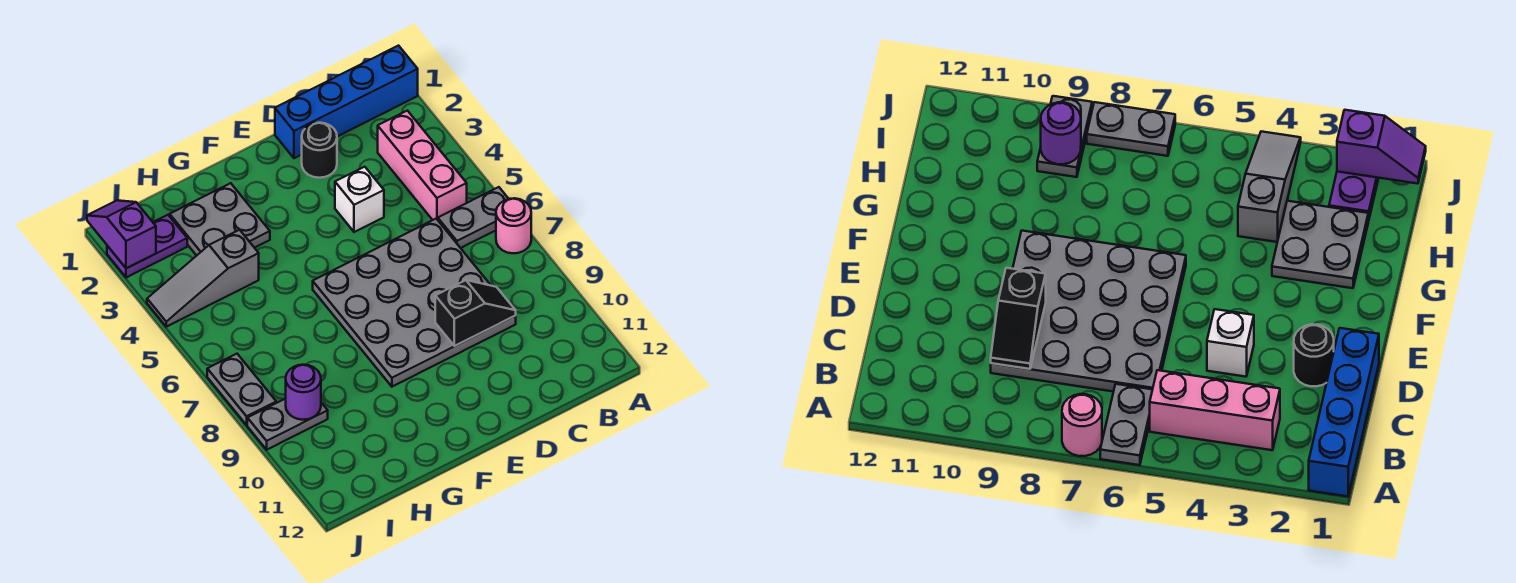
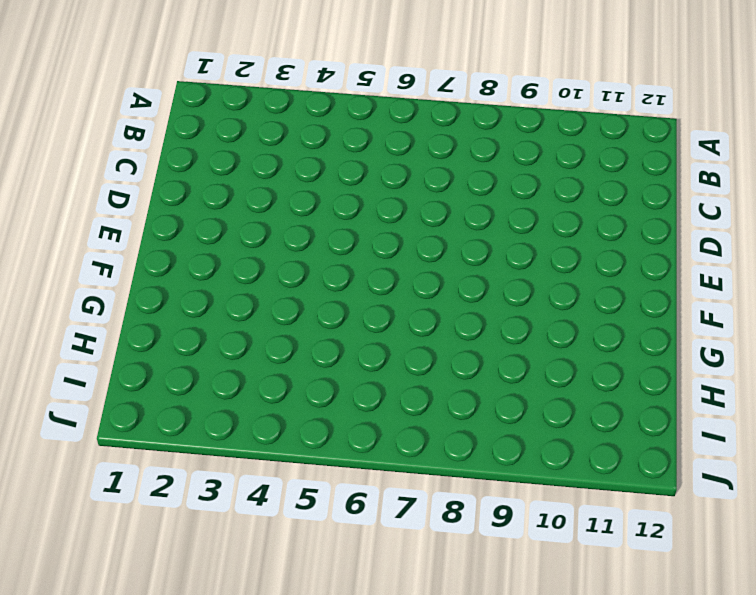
none -> blue brick A1:D1 level 1
none -> grey plate A6:B6 level 1
none -> pink round brick A7 level 1

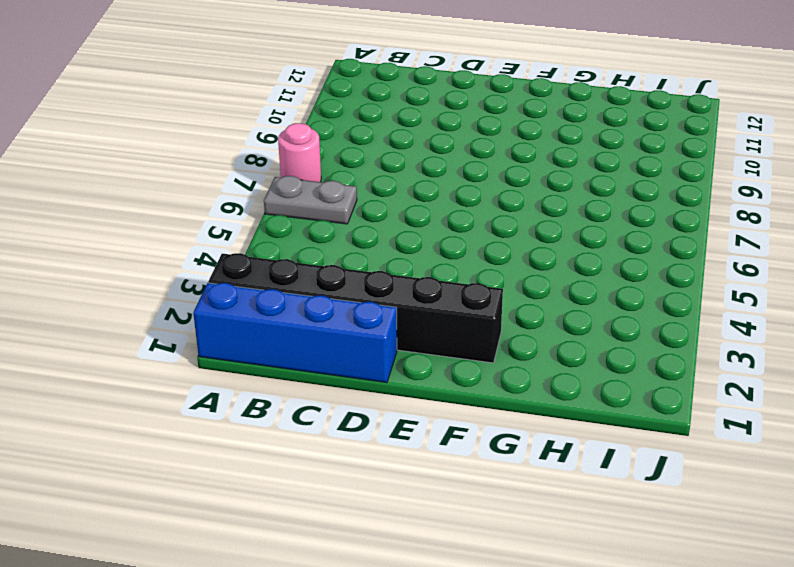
black brick A2:F2 level 1 -> black round brick D2 level 1
none -> pink brick B3:B5 level 1
none -> grey plate C6:F9 level 1
none -> white brick D4 level 1

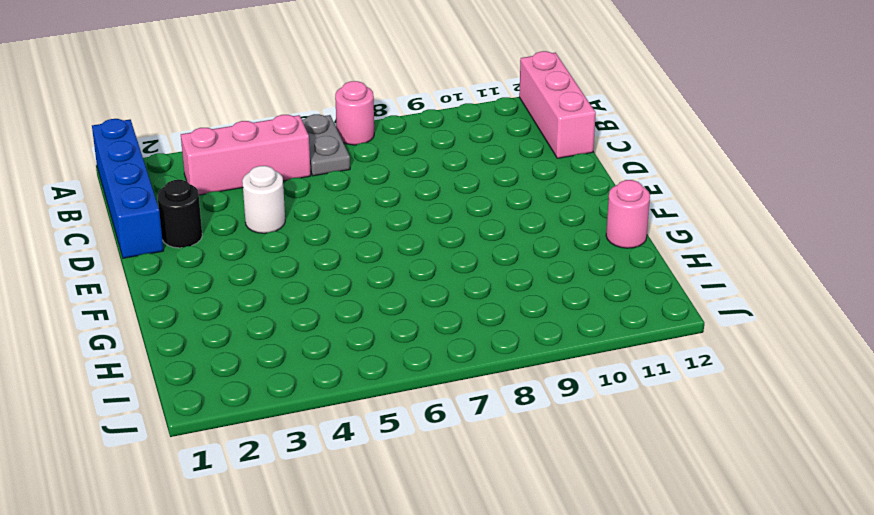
pink brick A12:C12 level 1 -> none
white round brick D4 level 1 -> white brick D4 level 1
pink round brick G12 level 1 -> none
none -> grey plate C6:F9 level 1
none -> grey plate G2:H3 level 1
none -> grey slope H4:J4 level 1 top H

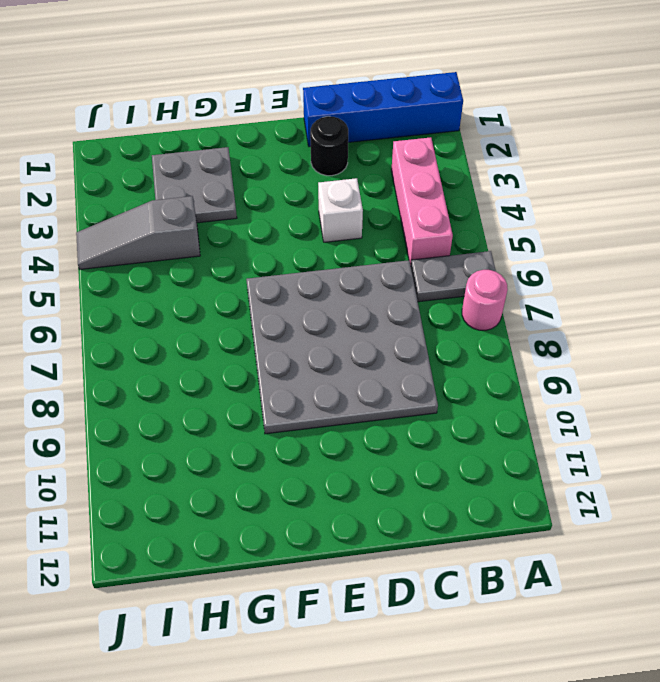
none -> purple plate I2:J2 level 1
none -> grey plate I9:J9 level 1
none -> grey plate J7:J8 level 1

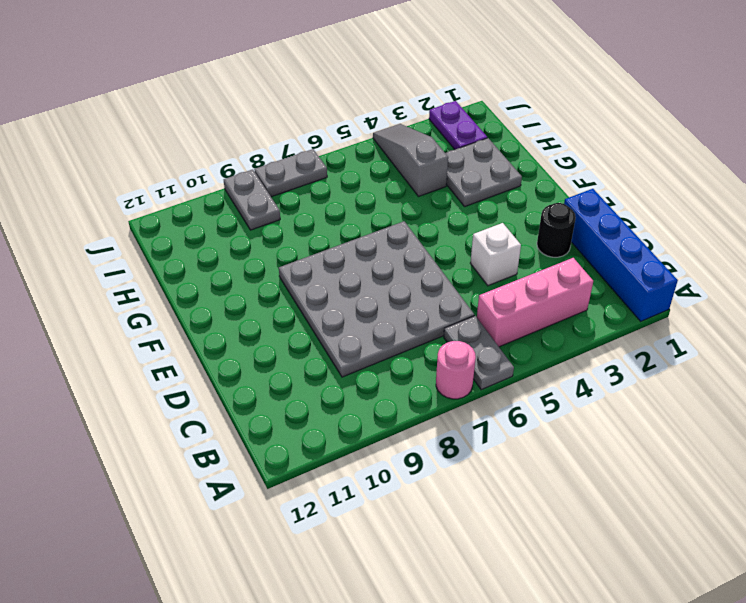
none -> black slope C9:D9 level 2 top D
none -> purple round brick I9 level 2
none -> purple slope J1:J2 level 2 top 2

